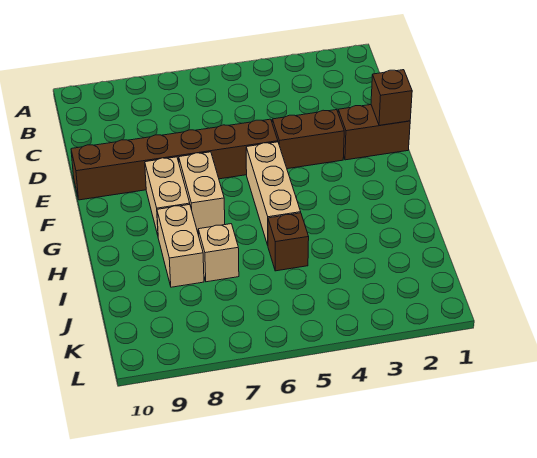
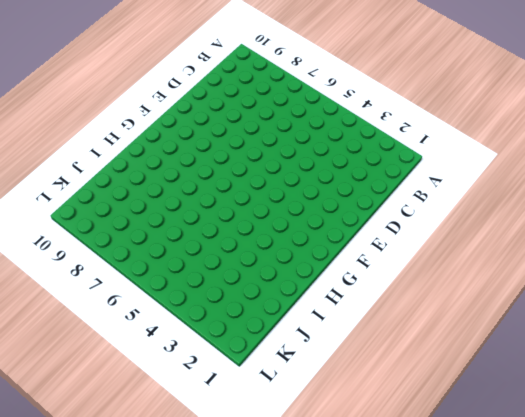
none -> brown brick E1:E2 level 1
none -> brown brick E3:E4 level 1

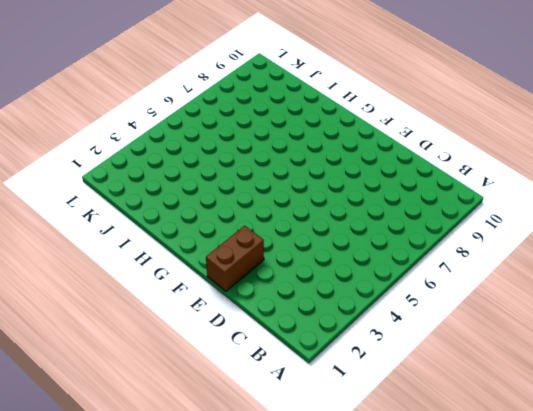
none -> brown brick E3:E4 level 1
none -> brown brick E5:E10 level 1

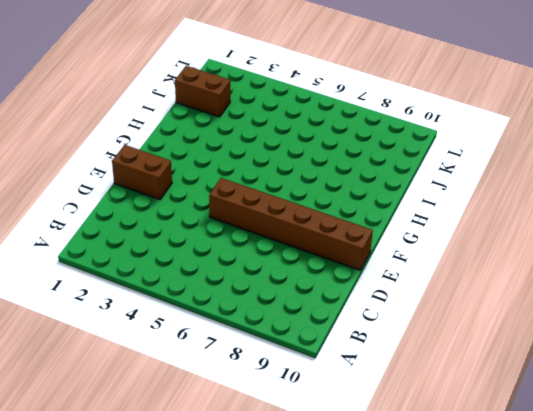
brown brick J1:J2 level 1 -> brown brick E3:E4 level 1
none -> tan brick F5:H5 level 1
none -> tan brick F7:G7 level 1

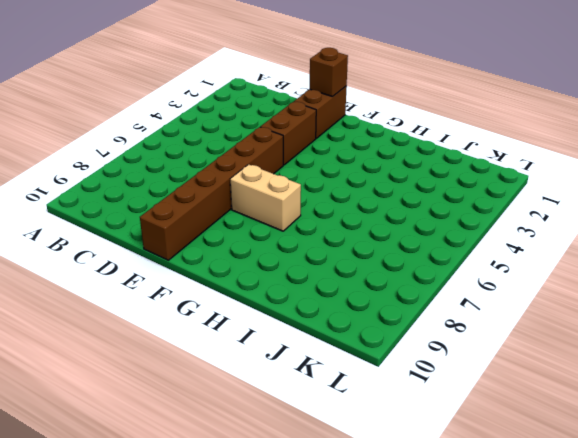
none -> tan brick F5:H5 level 1
none -> tan brick F8:G8 level 1

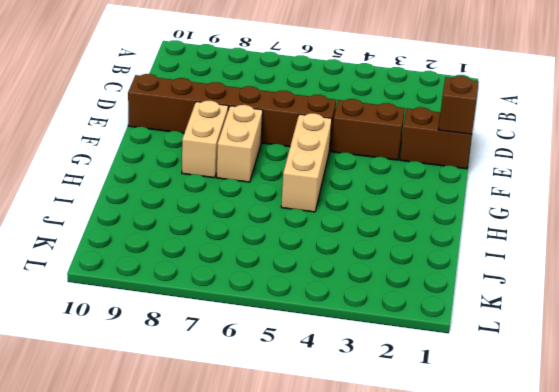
none -> tan brick H8:I8 level 1
none -> brown brick I5 level 1

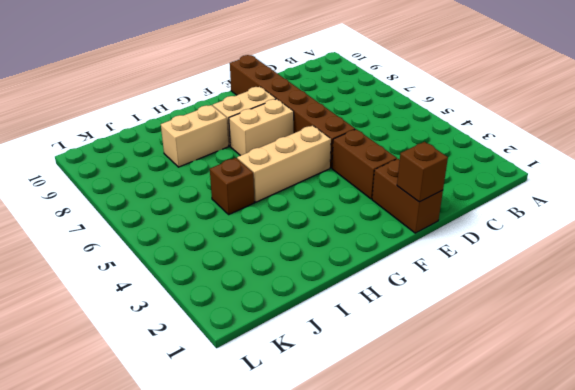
none -> tan brick I7 level 1

